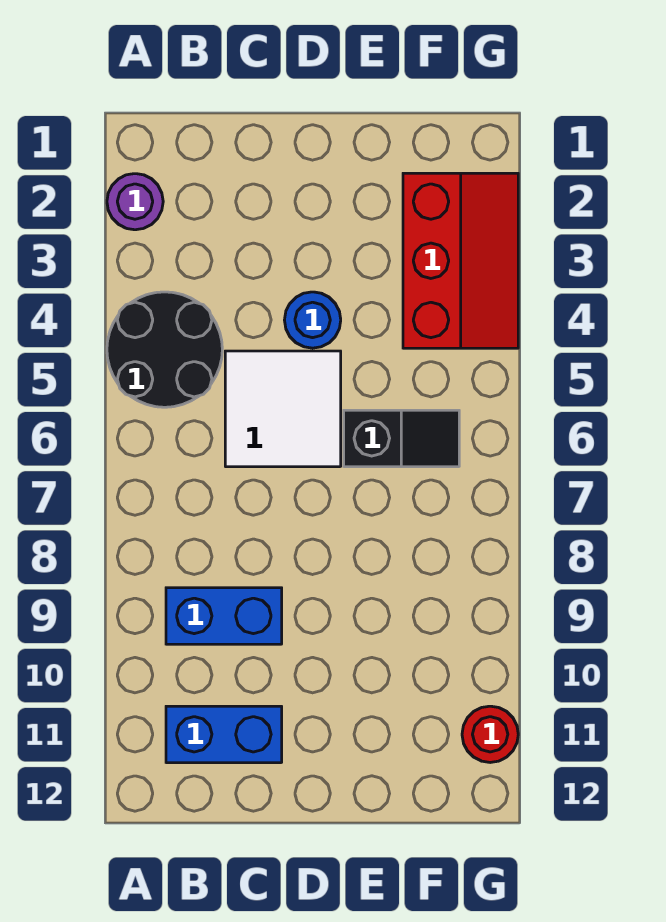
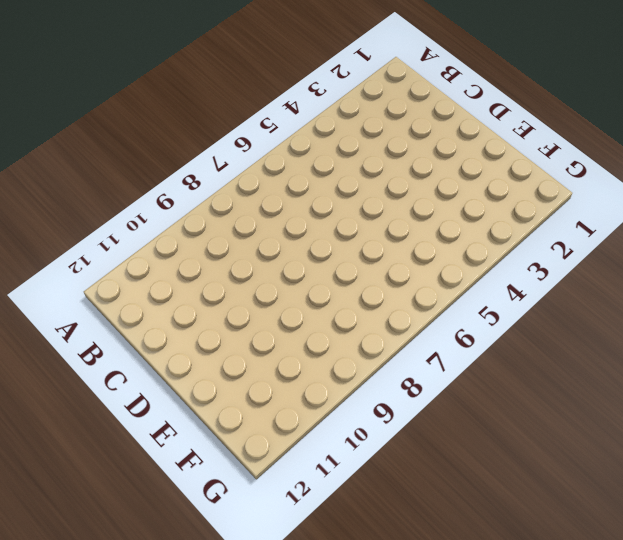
none -> purple round brick A2 level 1
none -> black round brick A4:B5 level 1

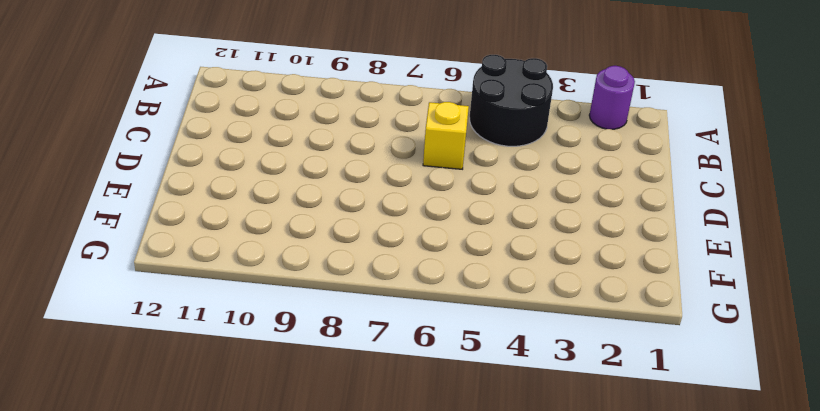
yellow brick C6 level 1 -> white tile C5:D6 level 1
none -> blue brick B9:C9 level 1
none -> blue brick B11:C11 level 1

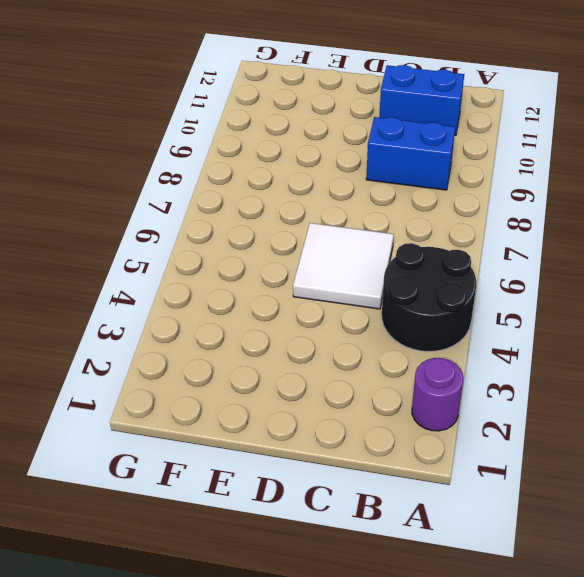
none -> blue round brick D4 level 1
none -> black slope E6:F6 level 1 top E

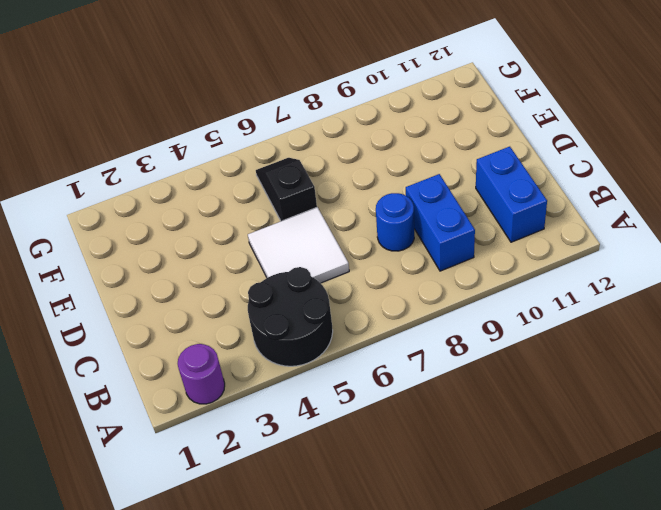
blue round brick C8 level 1 -> blue round brick D4 level 1
none -> red slope F2:G4 level 1 top F
none -> red round brick G11 level 1

